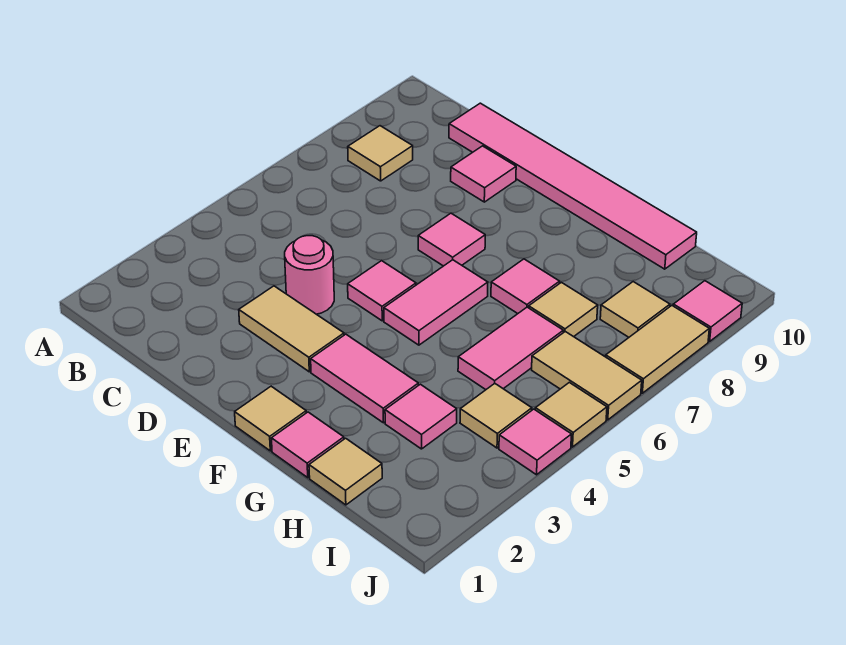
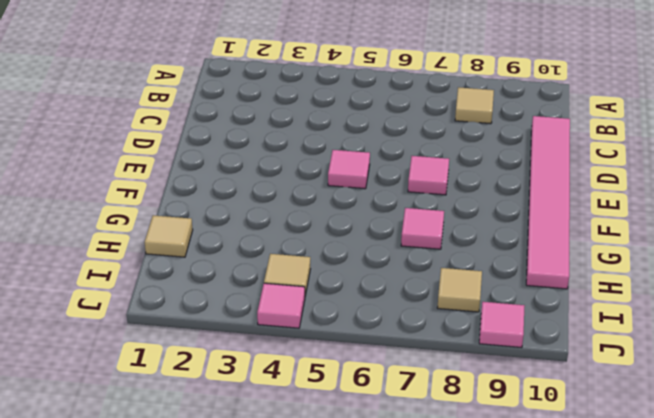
none -> tan tile D3:E3 level 1
none -> pink round brick D4 level 1
none -> pink tile D9 level 1

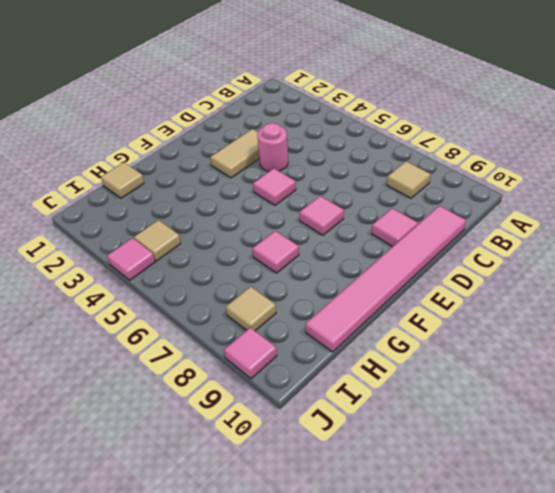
none -> tan tile F1 level 1
none -> pink tile F3:G3 level 1
none -> pink tile F5:F6 level 1

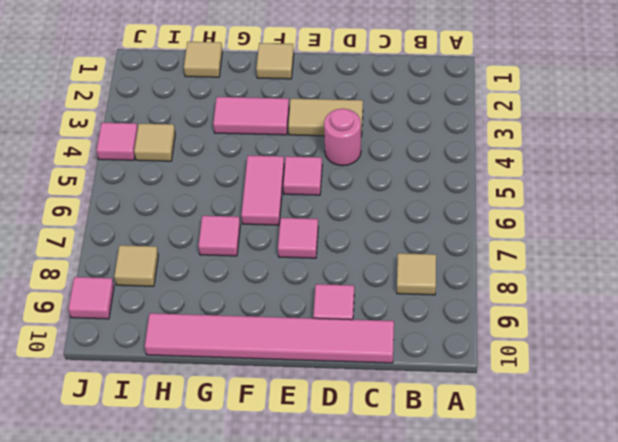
none -> pink tile G1 level 1
none -> pink tile H3 level 1
none -> pink tile H5:H6 level 1

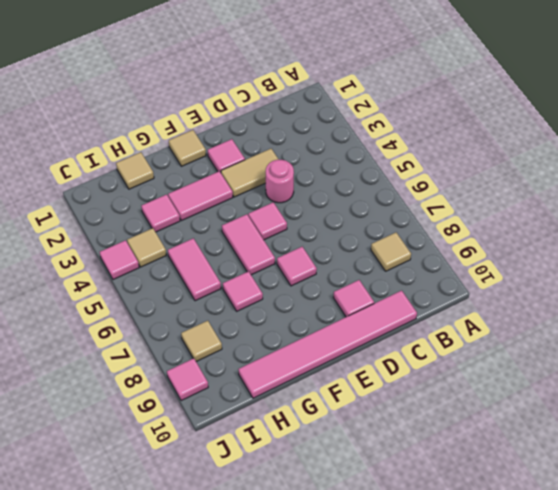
pink tile E2 level 1 -> pink tile G1 level 1
none -> tan tile H7 level 1
none -> tan tile I6:J6 level 1
none -> tan tile J5 level 1

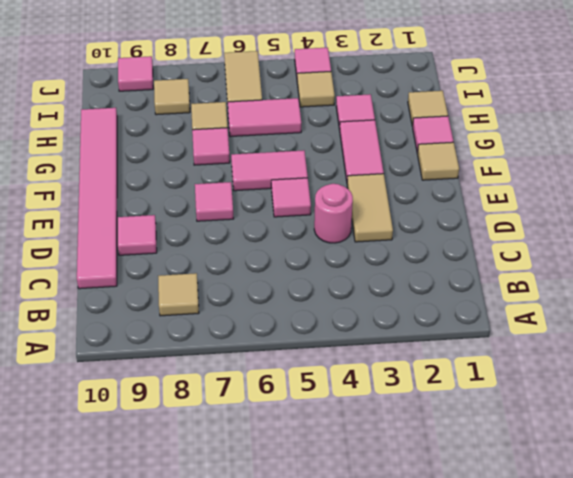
none -> tan tile J5 level 1
none -> tan tile J7:J8 level 1

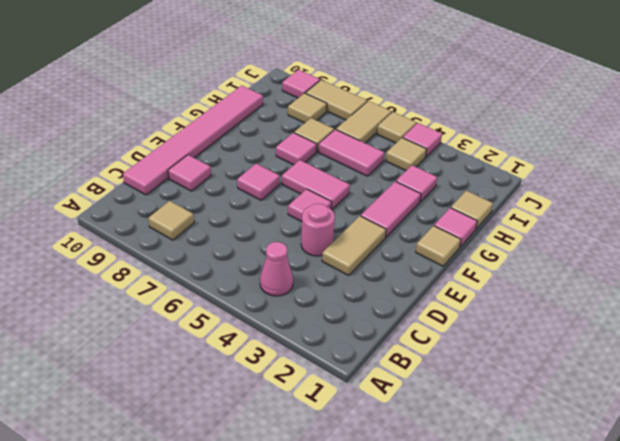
pink cone B4 level 1 -> none

